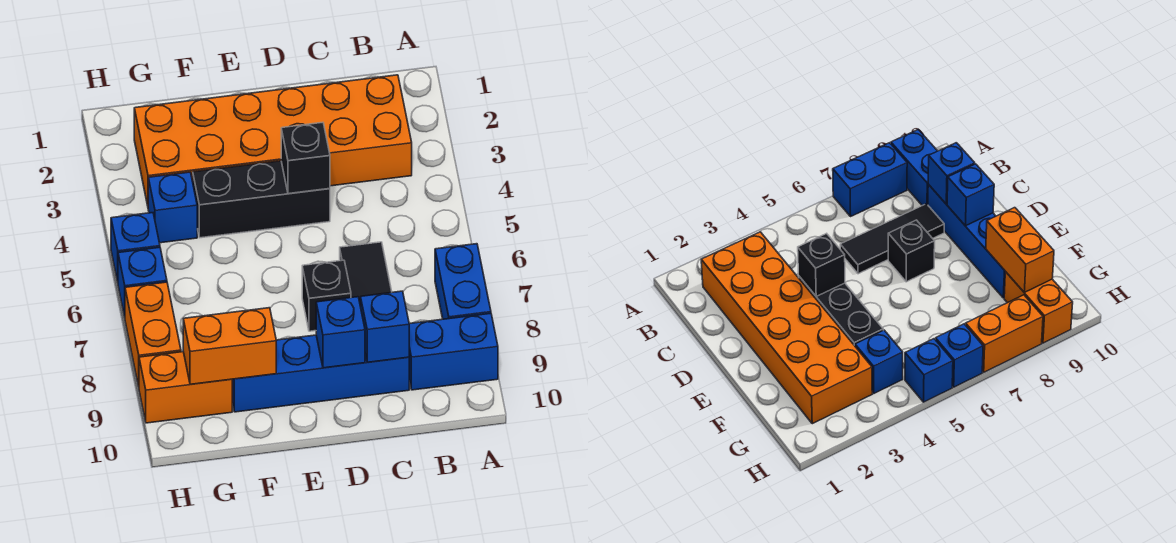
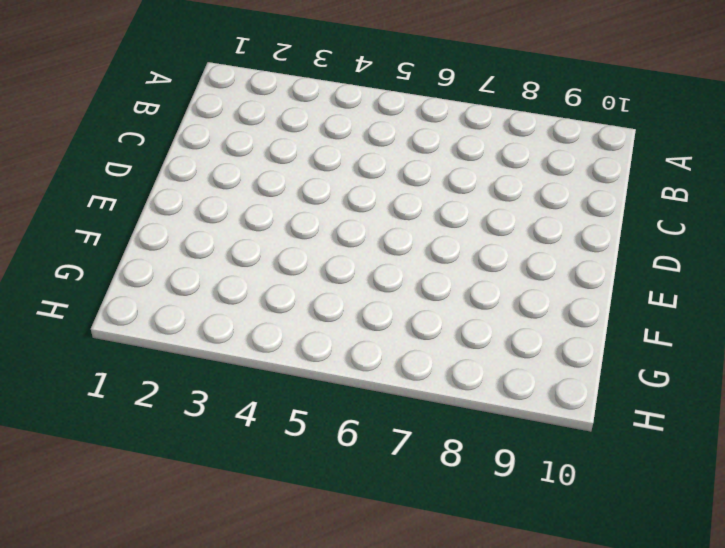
none -> blue brick A7:A8 level 1
none -> blue brick A9:B9 level 1
none -> orange brick B2:G3 level 1

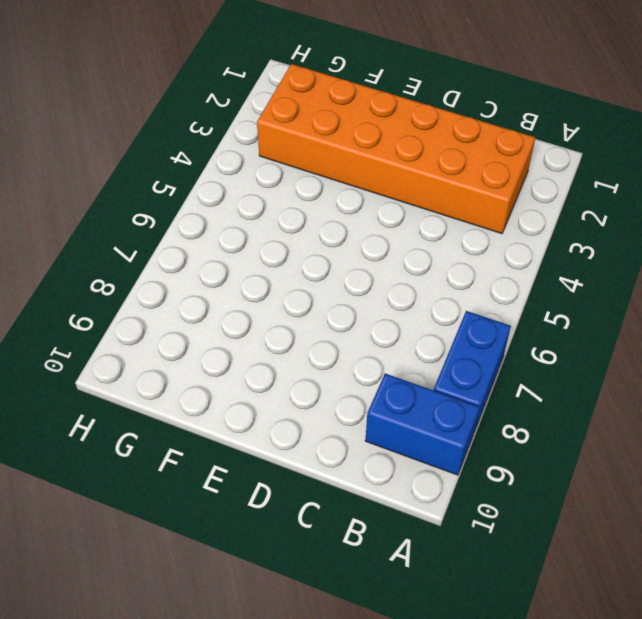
none -> black tile C6:C8 level 1
none -> blue brick C9:F9 level 1
none -> black brick D4:F4 level 1

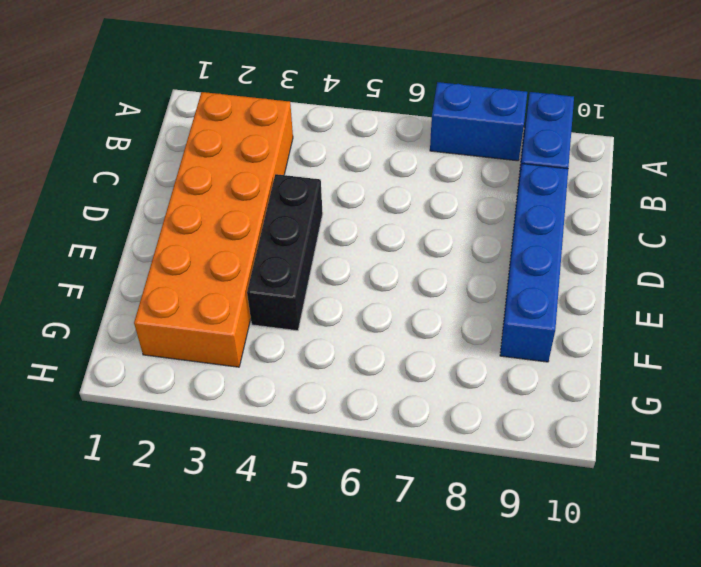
none -> black tile C6:C8 level 1
none -> black brick D7 level 1
none -> blue brick G4 level 1

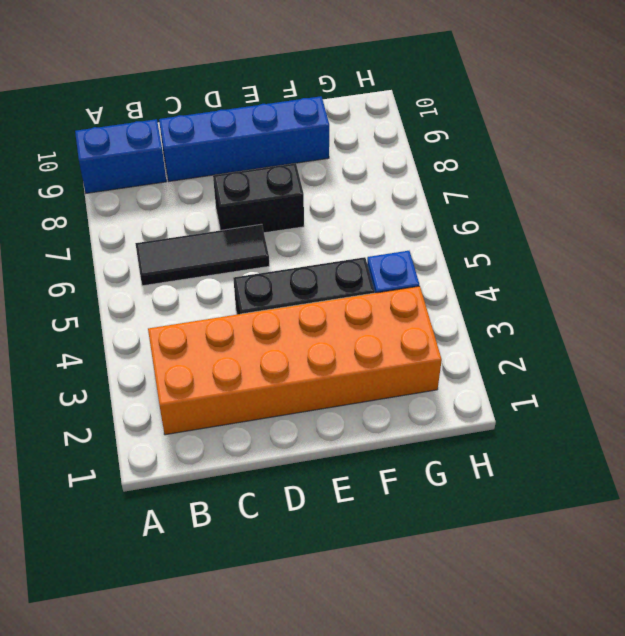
black tile B6:D6 level 1 -> black tile C6:C8 level 1
black brick D7:E7 level 1 -> black brick D7 level 1
none -> blue brick A7:A8 level 1
none -> orange brick G9:H9 level 1
none -> blue brick H5 level 1

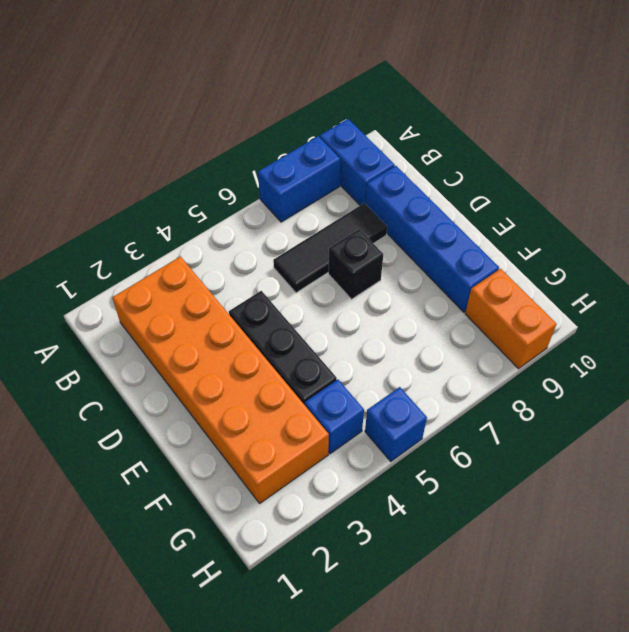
none -> blue brick H6 level 1
none -> orange brick H7:H8 level 1
none -> blue brick C9 level 2

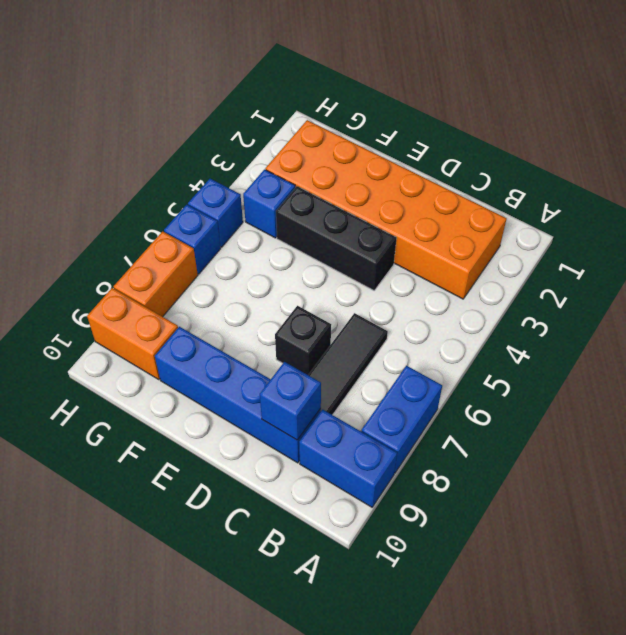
none -> black brick D4 level 2
none -> blue brick D9 level 2
none -> orange brick F9:G9 level 2

